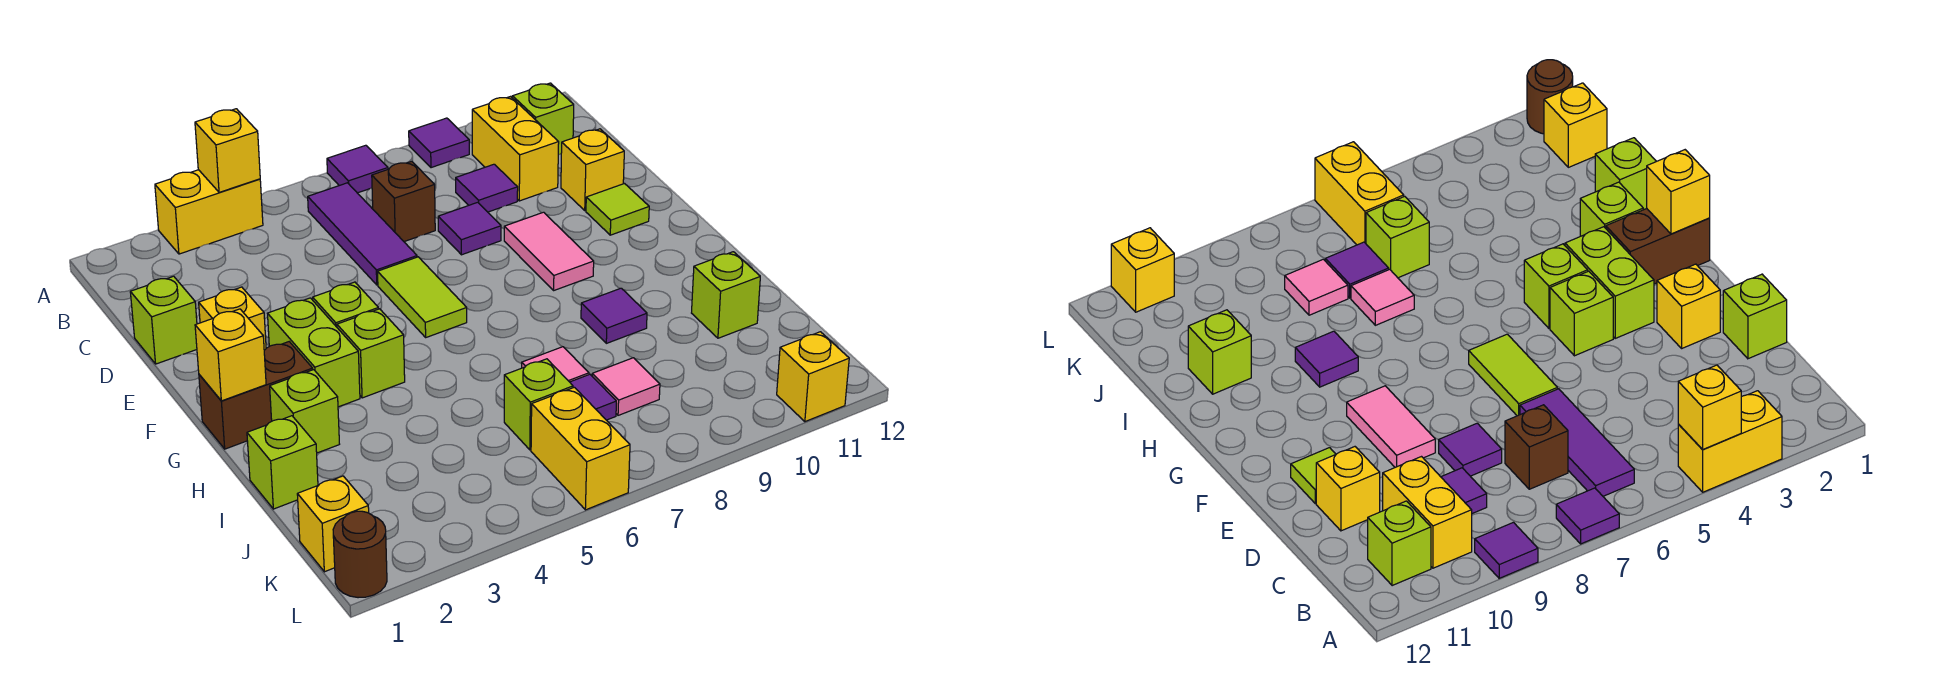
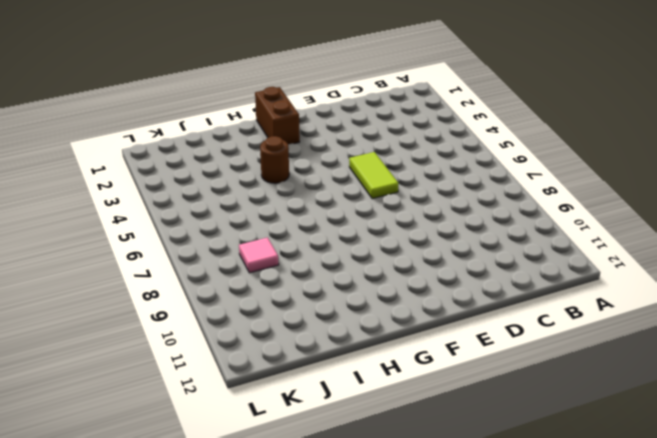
lime tile E5:E6 level 1 -> lime tile E6:F6 level 1
brown round brick H4 level 1 -> brown round brick L1 level 1
none -> yellow brick A3:A4 level 1
none -> purple tile A7 level 1
none -> purple tile A9 level 1
none -> purple tile B6:D6 level 1

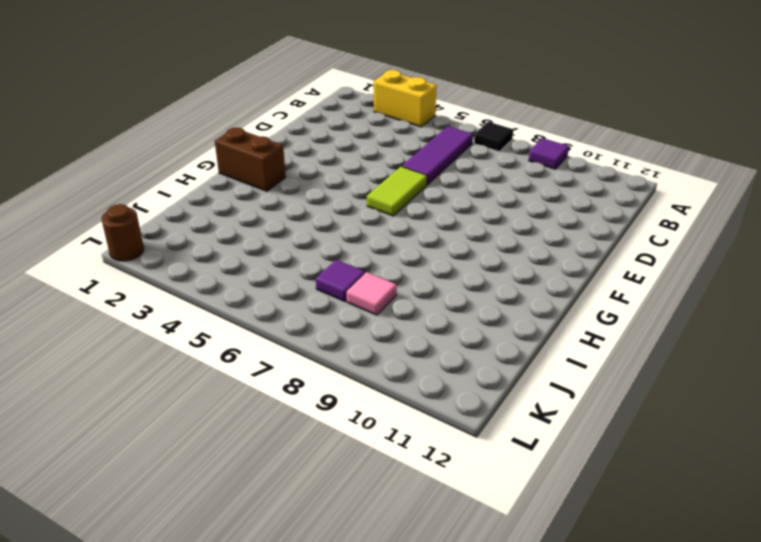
black tile A7 level 1 -> purple tile A7 level 1
none -> yellow brick B10:C10 level 1
none -> lime brick B11 level 1
none -> brown brick C7 level 1
none -> purple tile C9 level 1

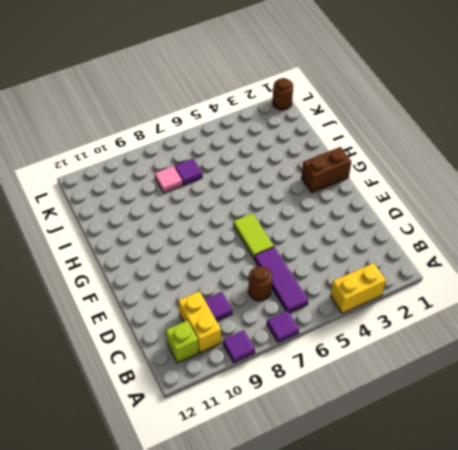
brown round brick C7 level 1 -> brown brick C7 level 1
none -> lime brick D1 level 1
none -> purple tile D8 level 1
none -> yellow brick D11 level 1
none -> yellow brick E2 level 1

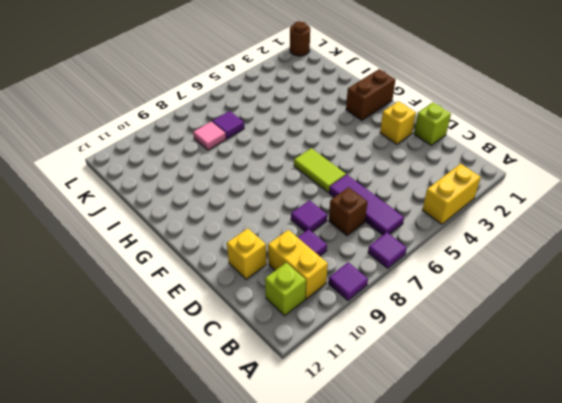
none -> pink tile E9:F9 level 1
none -> lime tile E11 level 1
none -> lime brick F3:G3 level 1
none -> lime brick F4 level 1

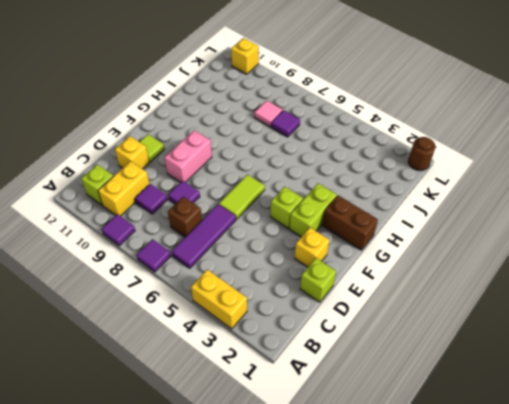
pink brick E9:F9 level 1 -> pink tile E9:F9 level 1
none -> lime brick G4 level 1
none -> lime brick H2 level 1
none -> purple tile H9 level 1
none -> lime brick I1 level 1

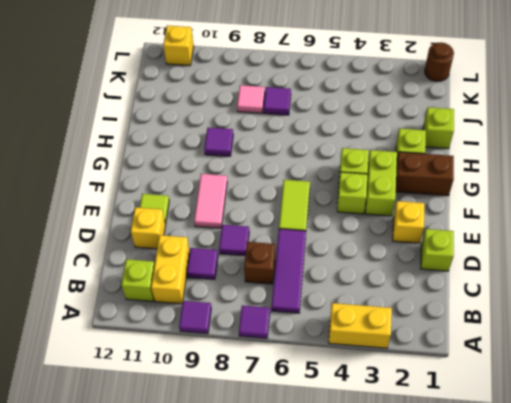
none -> pink tile I7 level 1
none -> lime brick I11 level 1
none -> lime brick J6 level 1
none -> yellow brick K1 level 1

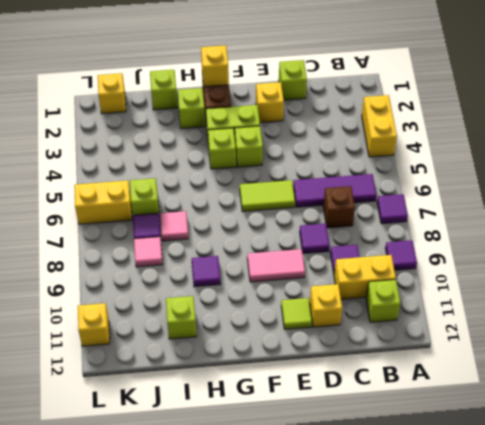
none -> brown round brick L1 level 1
none -> yellow brick A4 level 2

